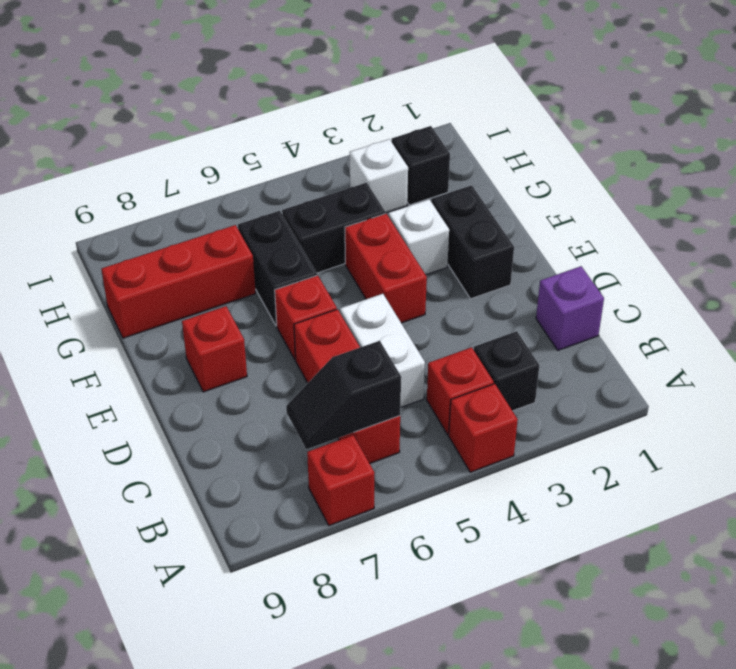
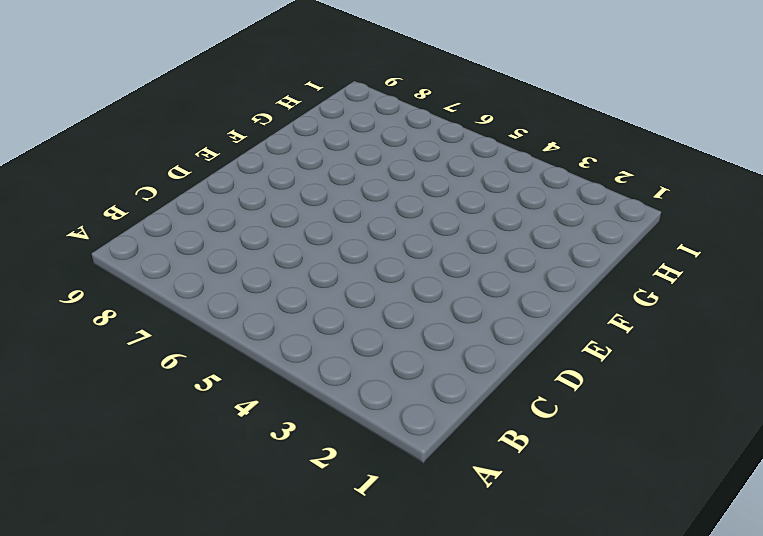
none -> red brick A4 level 1
none -> red brick A7 level 1
none -> black brick B3 level 1

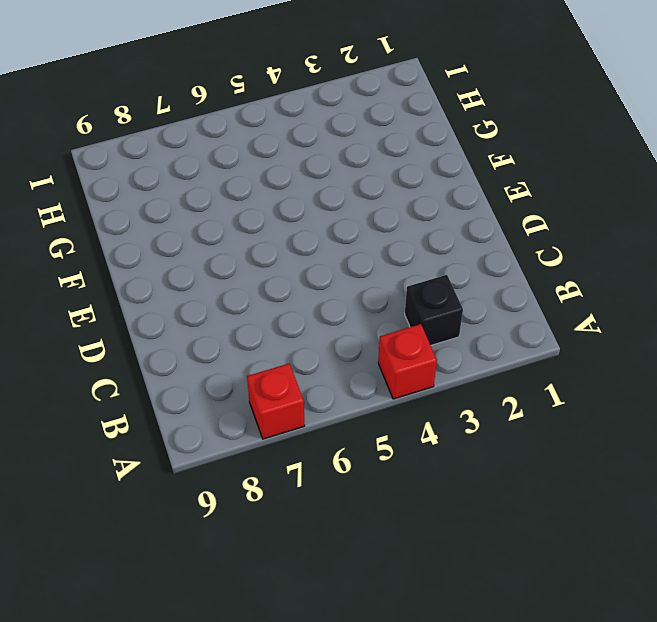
none -> red brick B4 level 1
none -> red brick B6:D6 level 1
none -> purple brick C1 level 1

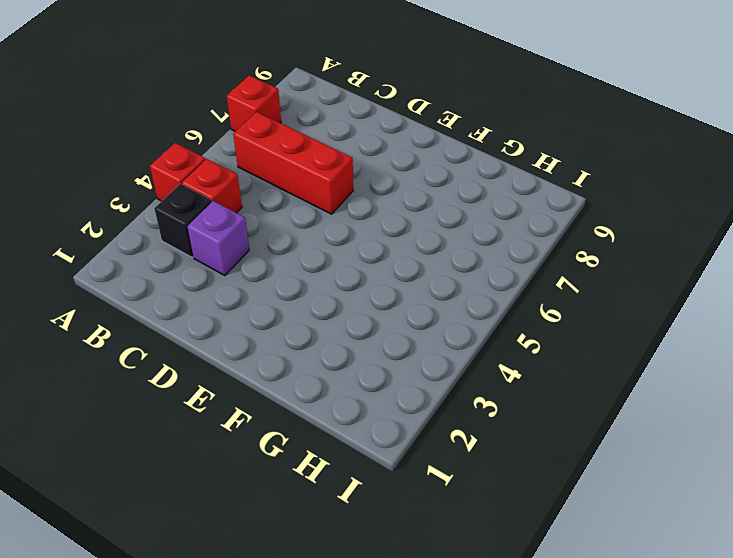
purple brick C3 level 1 -> purple brick C1 level 1
none -> white brick C5:D5 level 1
none -> black brick E2:F2 level 1
none -> red brick E4:F4 level 1

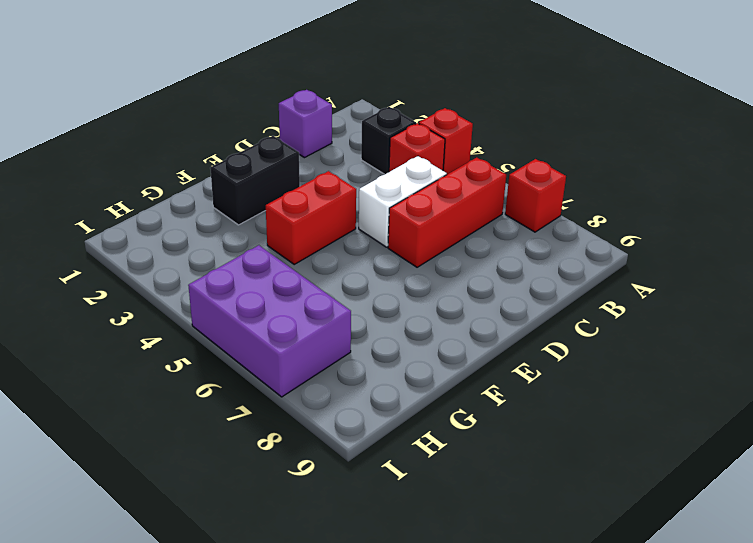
purple brick H5:I7 level 1 -> none
none -> red brick E6 level 1
none -> red brick E8 level 1
none -> white brick F3 level 1

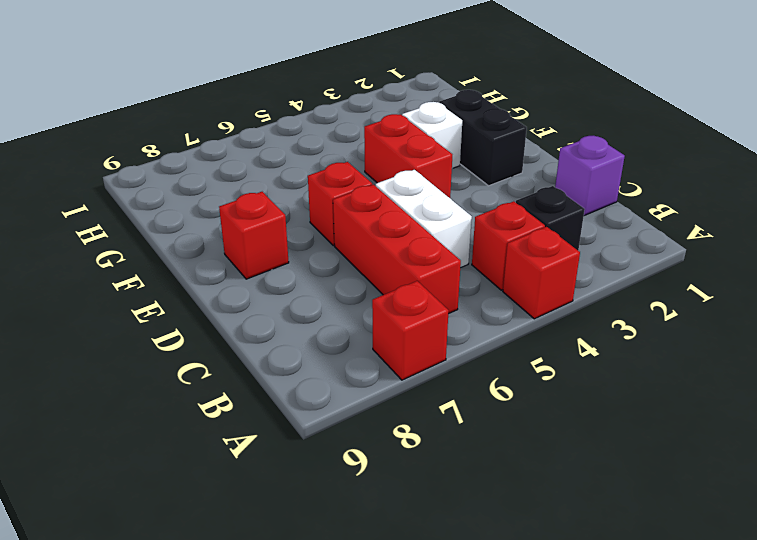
none -> black brick F6:G6 level 1
none -> black brick G4:G5 level 1
none -> red brick G7:G9 level 1

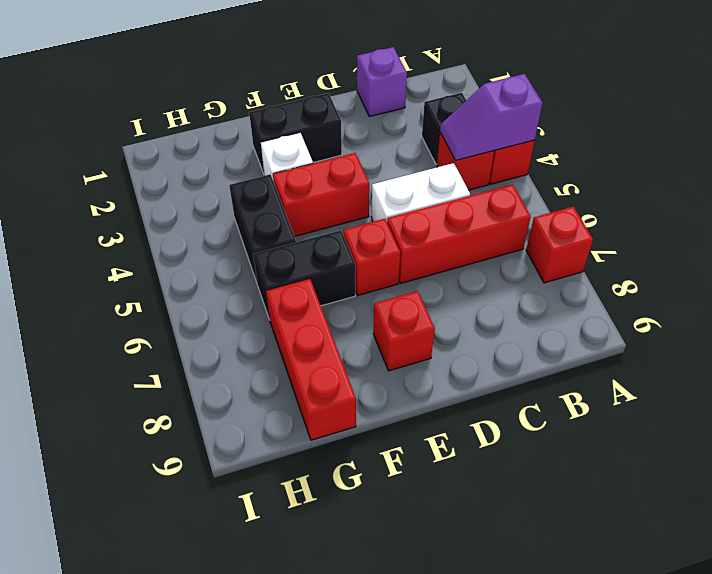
purple slope A4:B4 level 2 top A -> none
none -> black brick H2 level 1
none -> white brick H3 level 1
none -> black slope B6:B7 level 2 top 6

